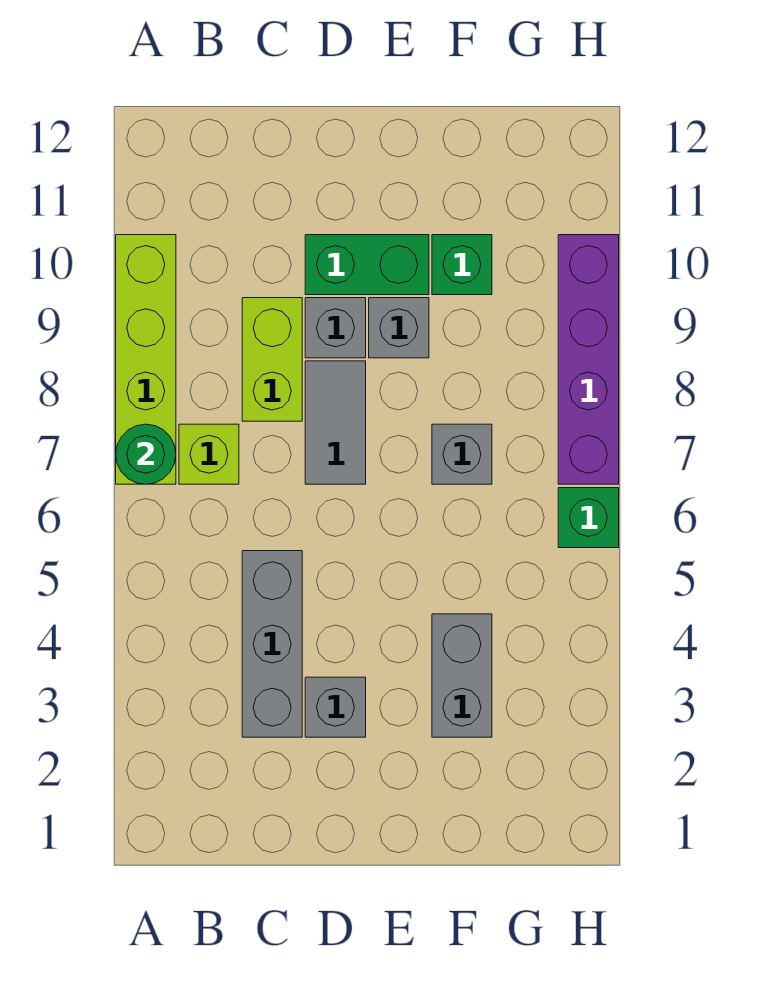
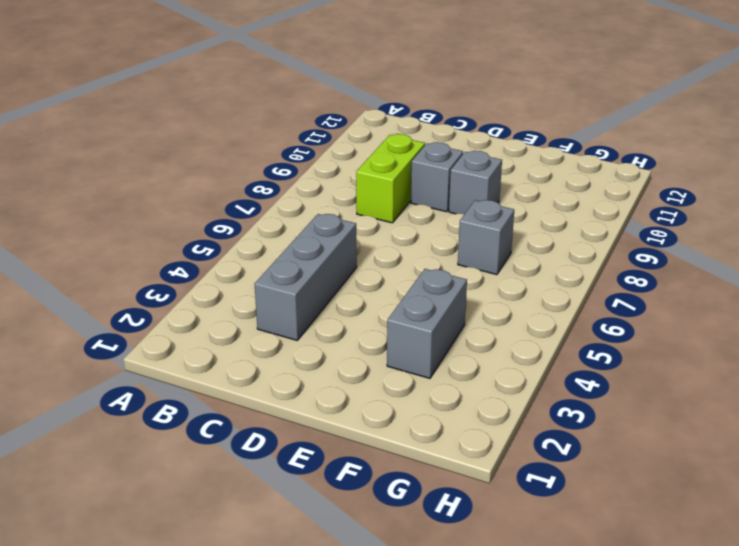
none -> lime brick A7:A10 level 1
none -> lime brick B7 level 1
none -> grey brick D3 level 1

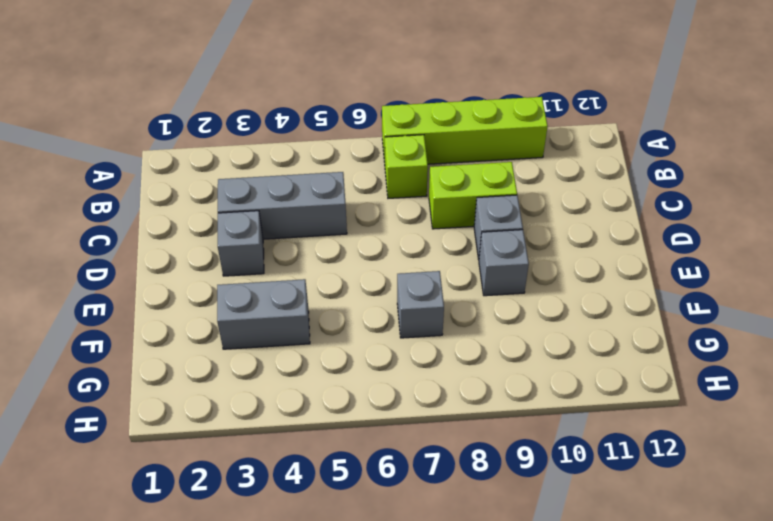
none -> grey tile D7:D8 level 1
none -> green brick D10:E10 level 1
none -> green brick F10 level 1

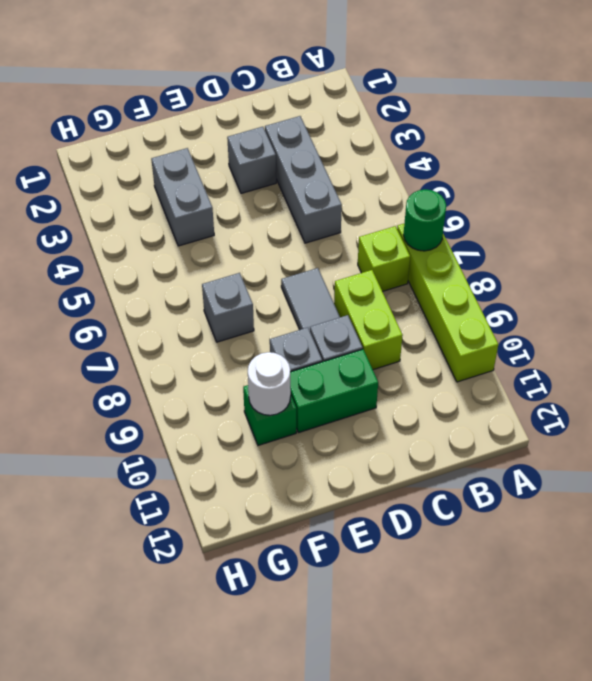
white round brick F10 level 2 -> none
none -> green brick H6 level 1
none -> purple brick H7:H10 level 1

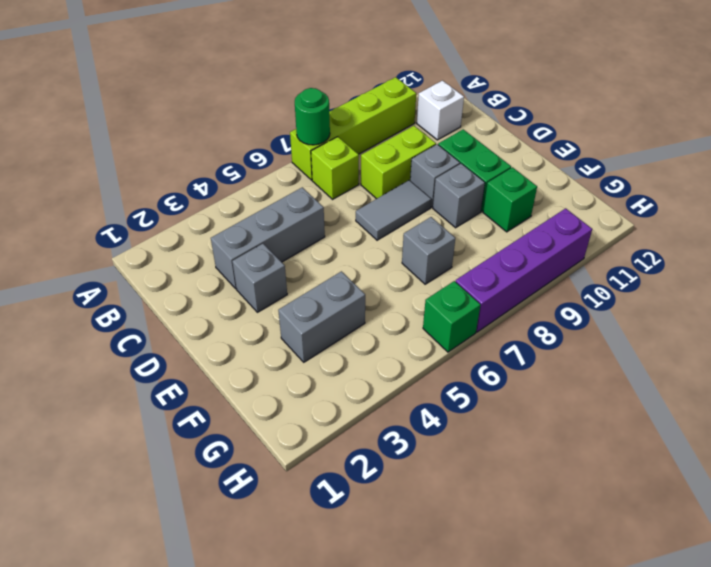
white brick B11 level 1 -> none

